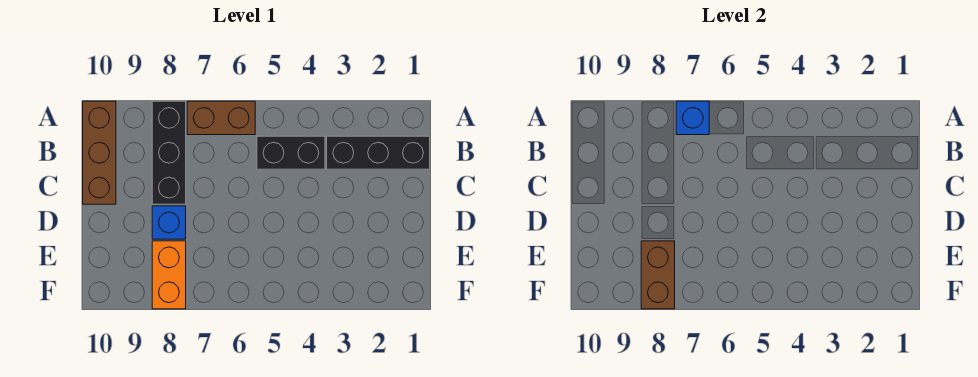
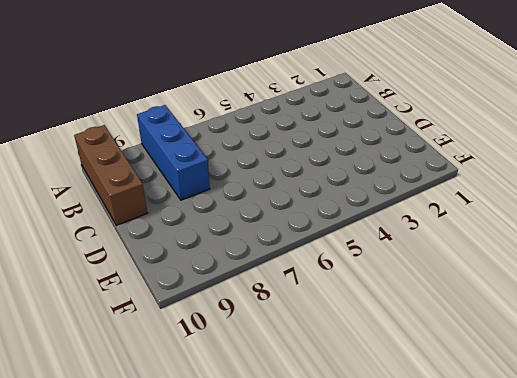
blue brick A8:C8 level 1 -> black brick A8:C8 level 1
none -> brown brick A6:A7 level 1
none -> black brick B1:B3 level 1

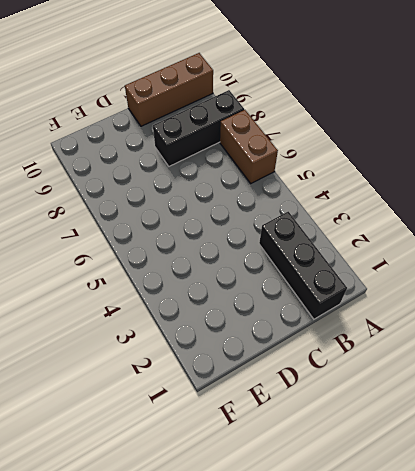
none -> black brick B4:B5 level 1
none -> blue brick D8 level 1

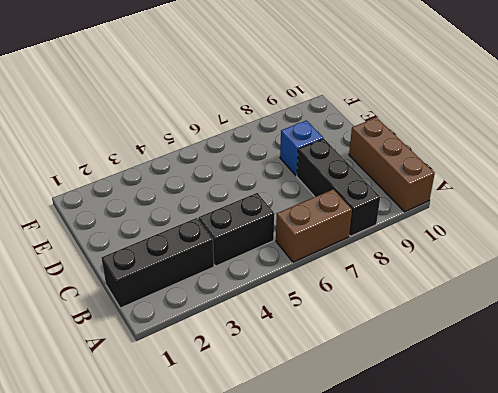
none -> orange brick E8:F8 level 1
none -> blue brick A7 level 2

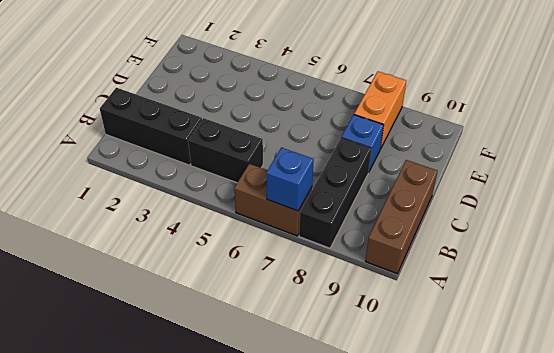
none -> brown brick E8:F8 level 2

